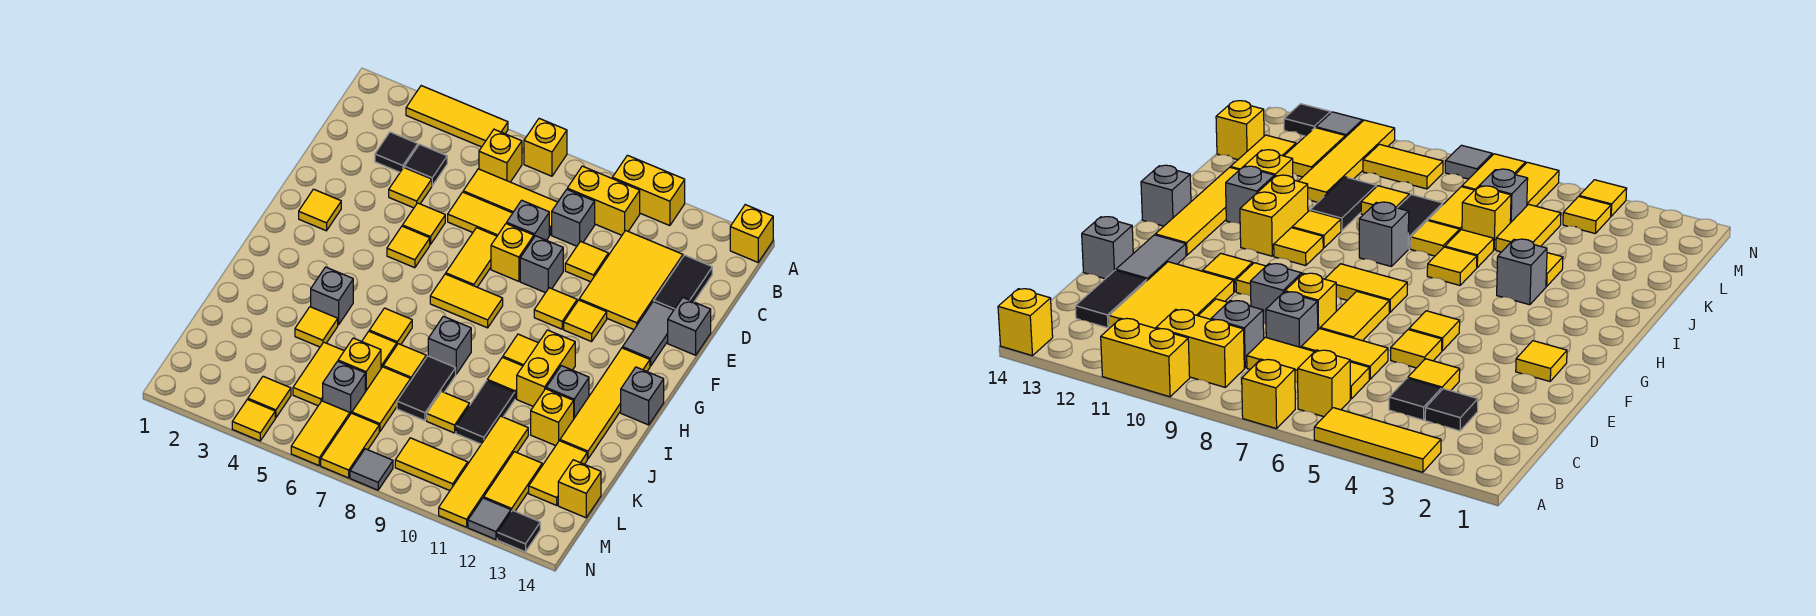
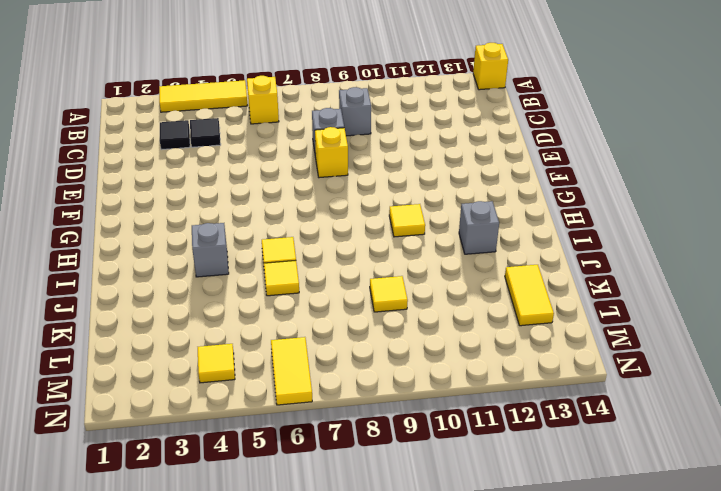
none -> yellow brick A7 level 1
none -> yellow brick A10:A11 level 1
none -> yellow brick B9:B10 level 1
none -> yellow tile C6:C8 level 1

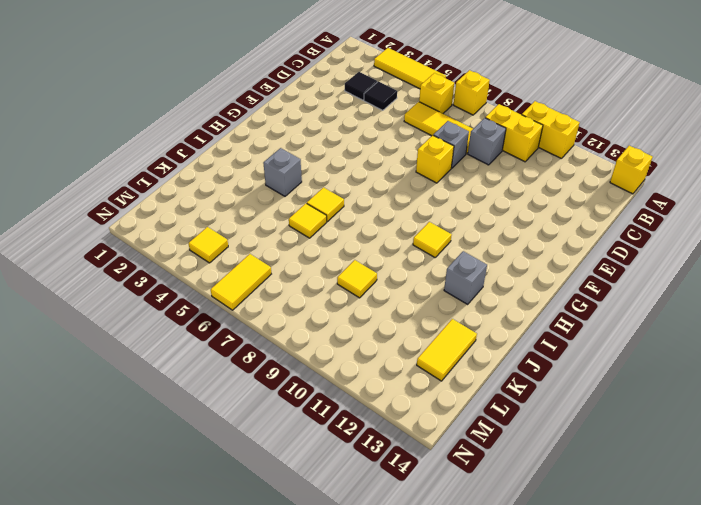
none -> yellow tile C11:E12 level 1
none -> black tile C13:D13 level 1
none -> yellow tile D4 level 1
none -> yellow tile D6:D7 level 1

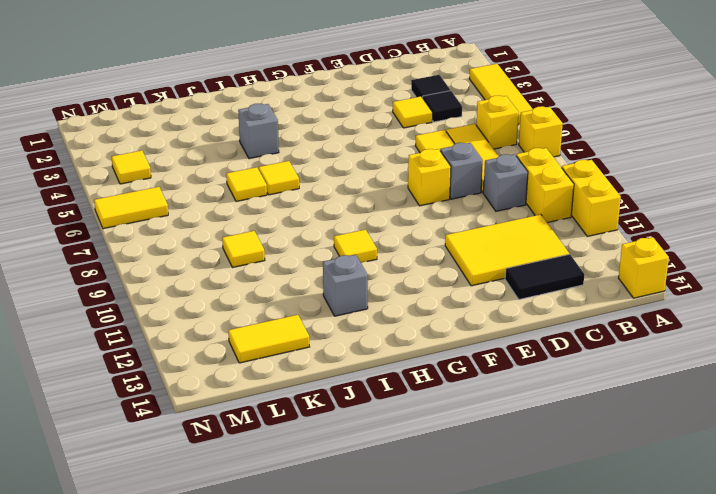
none -> yellow tile D10 level 1
none -> yellow tile E5 level 1
none -> yellow tile E7:F7 level 1
none -> grey brick E9 level 1

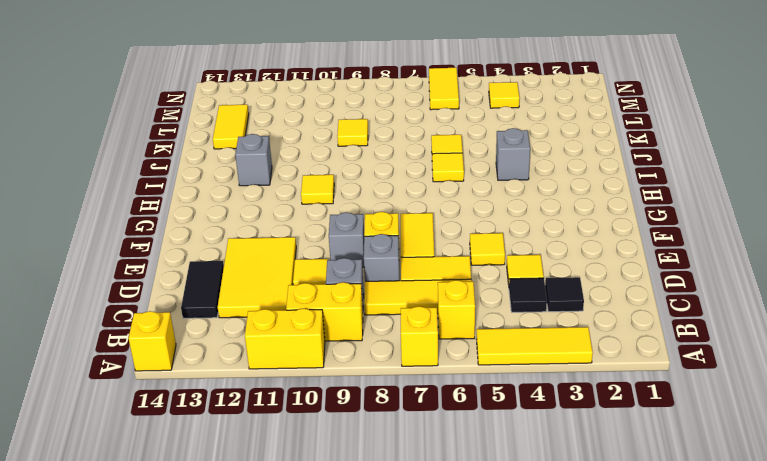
none -> grey tile E13:F13 level 1
none -> grey brick E14 level 1
none -> yellow tile F2 level 1
none -> yellow tile F5 level 1

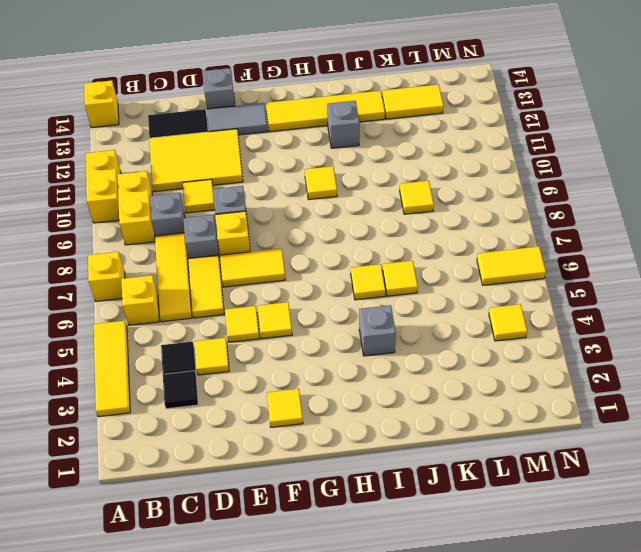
none -> yellow tile F10 level 1
none -> yellow tile F11 level 1
none -> yellow tile G7:G8 level 1
none -> yellow brick H11:I11 level 1

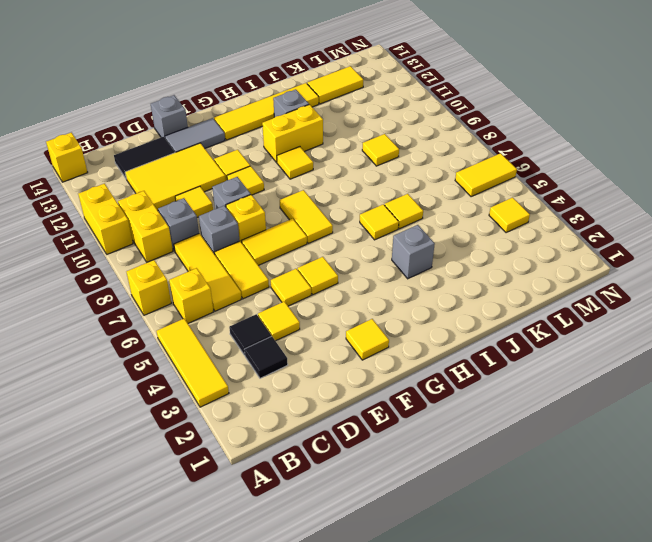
none -> grey brick H14 level 1
none -> grey brick I8 level 1
none -> yellow tile I10 level 1
none -> yellow tile J4 level 1

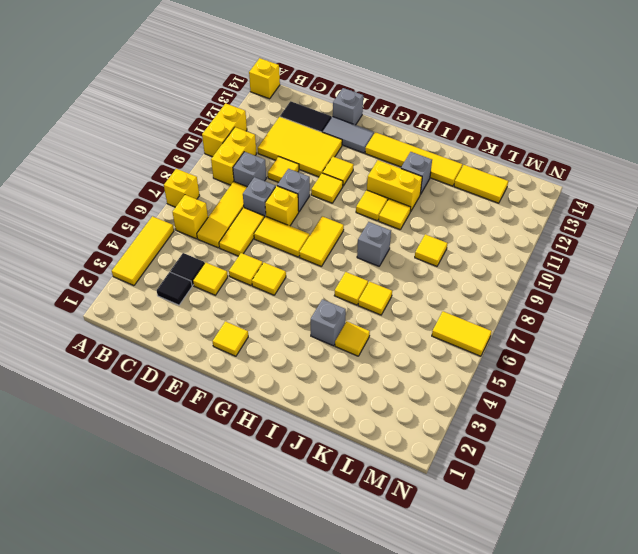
none -> grey brick H14 level 1
none -> yellow tile J7 level 1
none -> black tile J8:K8 level 1
none -> black tile J10:K10 level 1

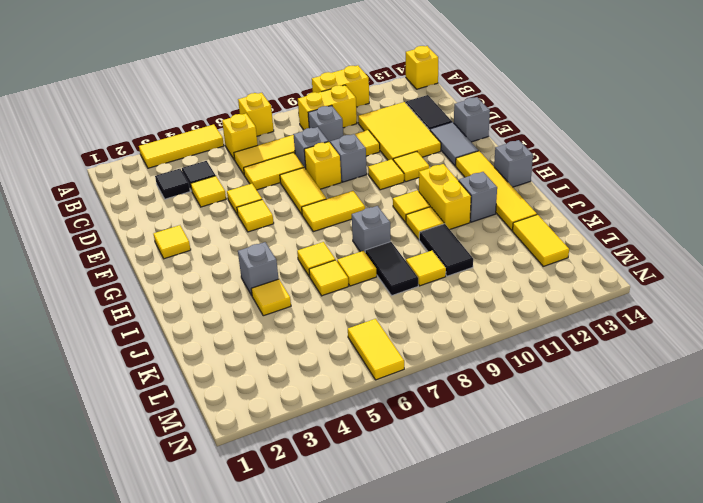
none -> yellow brick J12 level 1
none -> yellow tile K5:L5 level 1
none -> yellow brick K6 level 1
none -> yellow tile K7:L7 level 1

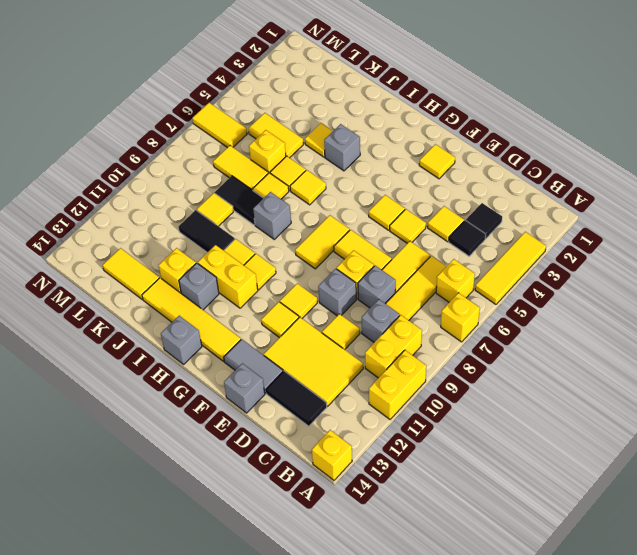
none -> yellow tile K11:N11 level 1
none -> grey brick L6 level 1
none -> yellow tile L12:M12 level 1
none -> yellow brick L14 level 1

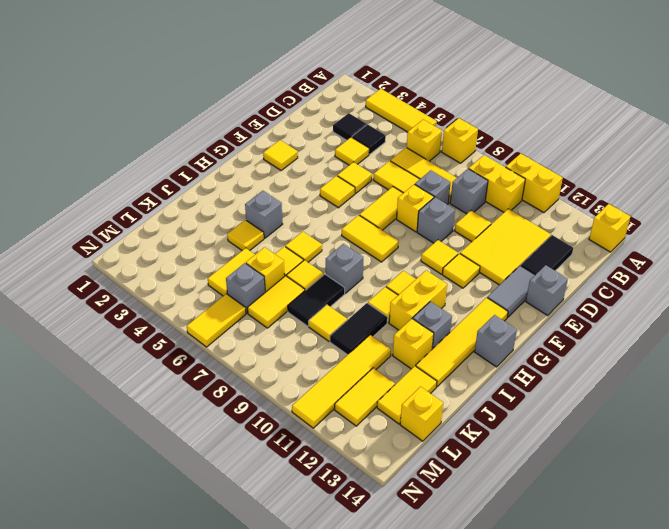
none -> yellow tile M4 level 1
none -> yellow tile M7:N7 level 1
none -> yellow tile M9:M10 level 1
none -> yellow tile N4 level 1

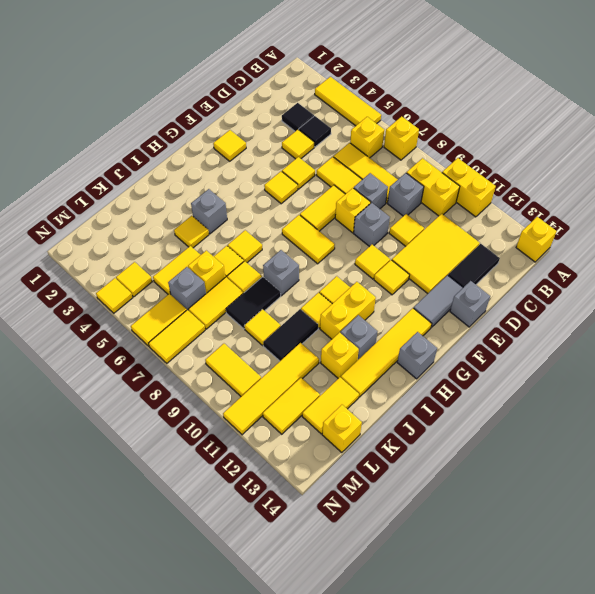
none -> grey tile N8 level 1
none -> grey tile N12 level 1
none -> black tile N13 level 1

